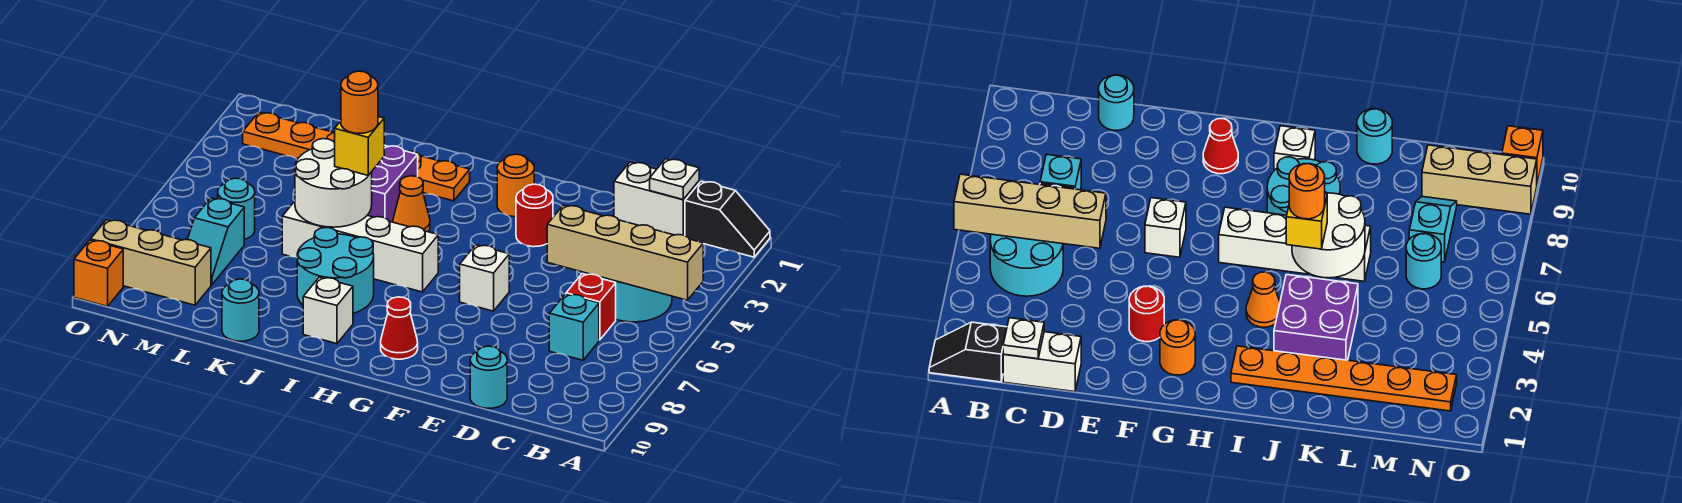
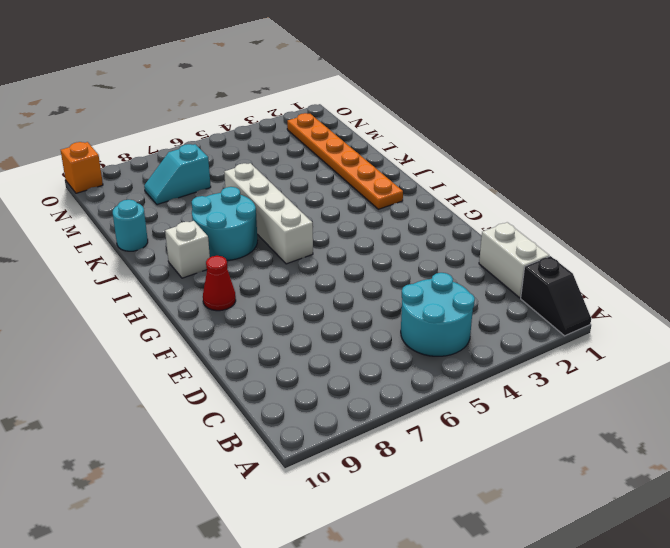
none -> red brick C6 level 1
none -> cyan brick C7 level 1
none -> cyan round brick D10 level 1

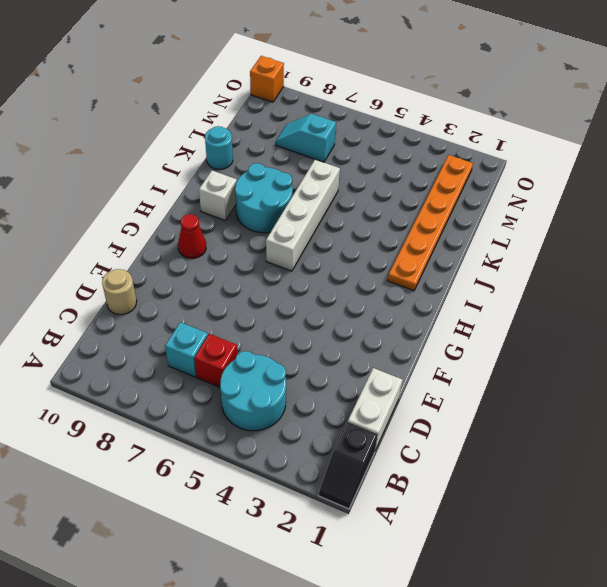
tan round brick D10 level 1 -> cyan round brick D10 level 1
none -> red round brick F3 level 1
none -> white brick F6 level 1
none -> orange round brick G2 level 1

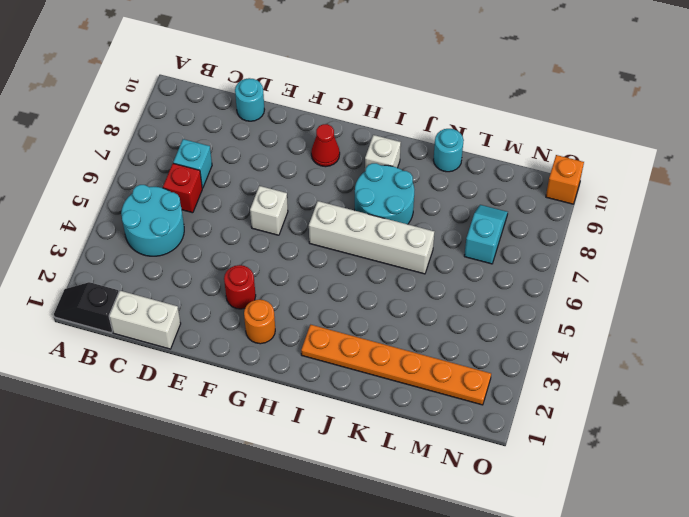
none -> orange cone I4 level 1
none -> purple brick J3:K4 level 1
none -> cyan round brick M6 level 1

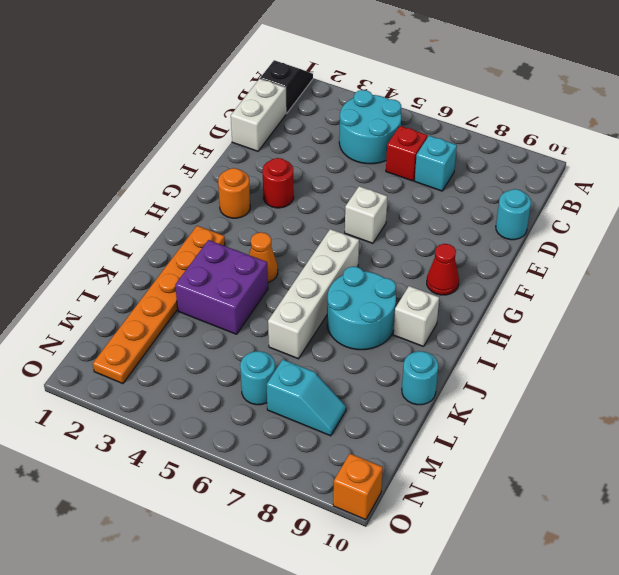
none -> tan brick M9:O9 level 1
none -> tan brick A5:D5 level 2
none -> white plate C1 level 2

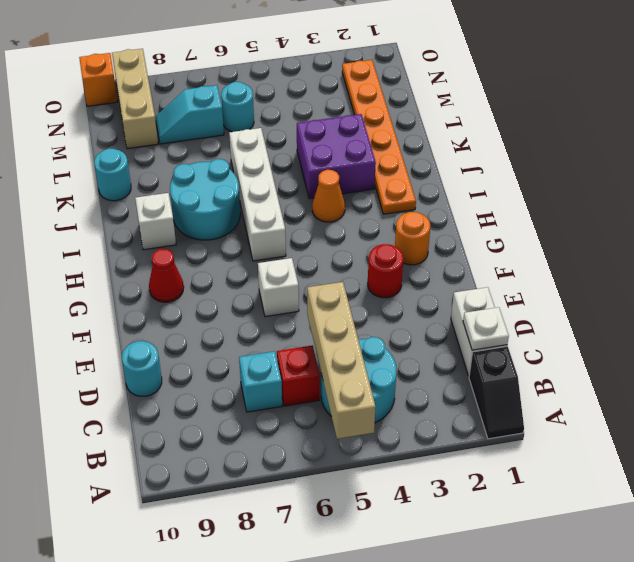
none -> white round brick J5:K6 level 2
none -> yellow brick J5 level 3
none -> orange round brick J5 level 4

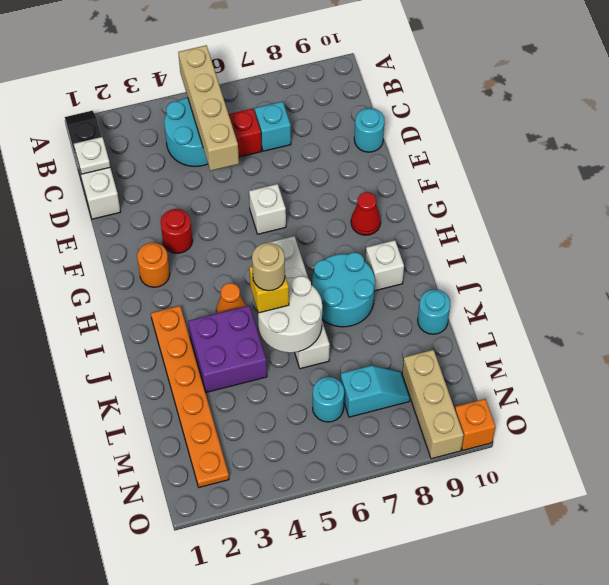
tan round brick J5 level 4 -> orange round brick J5 level 4

